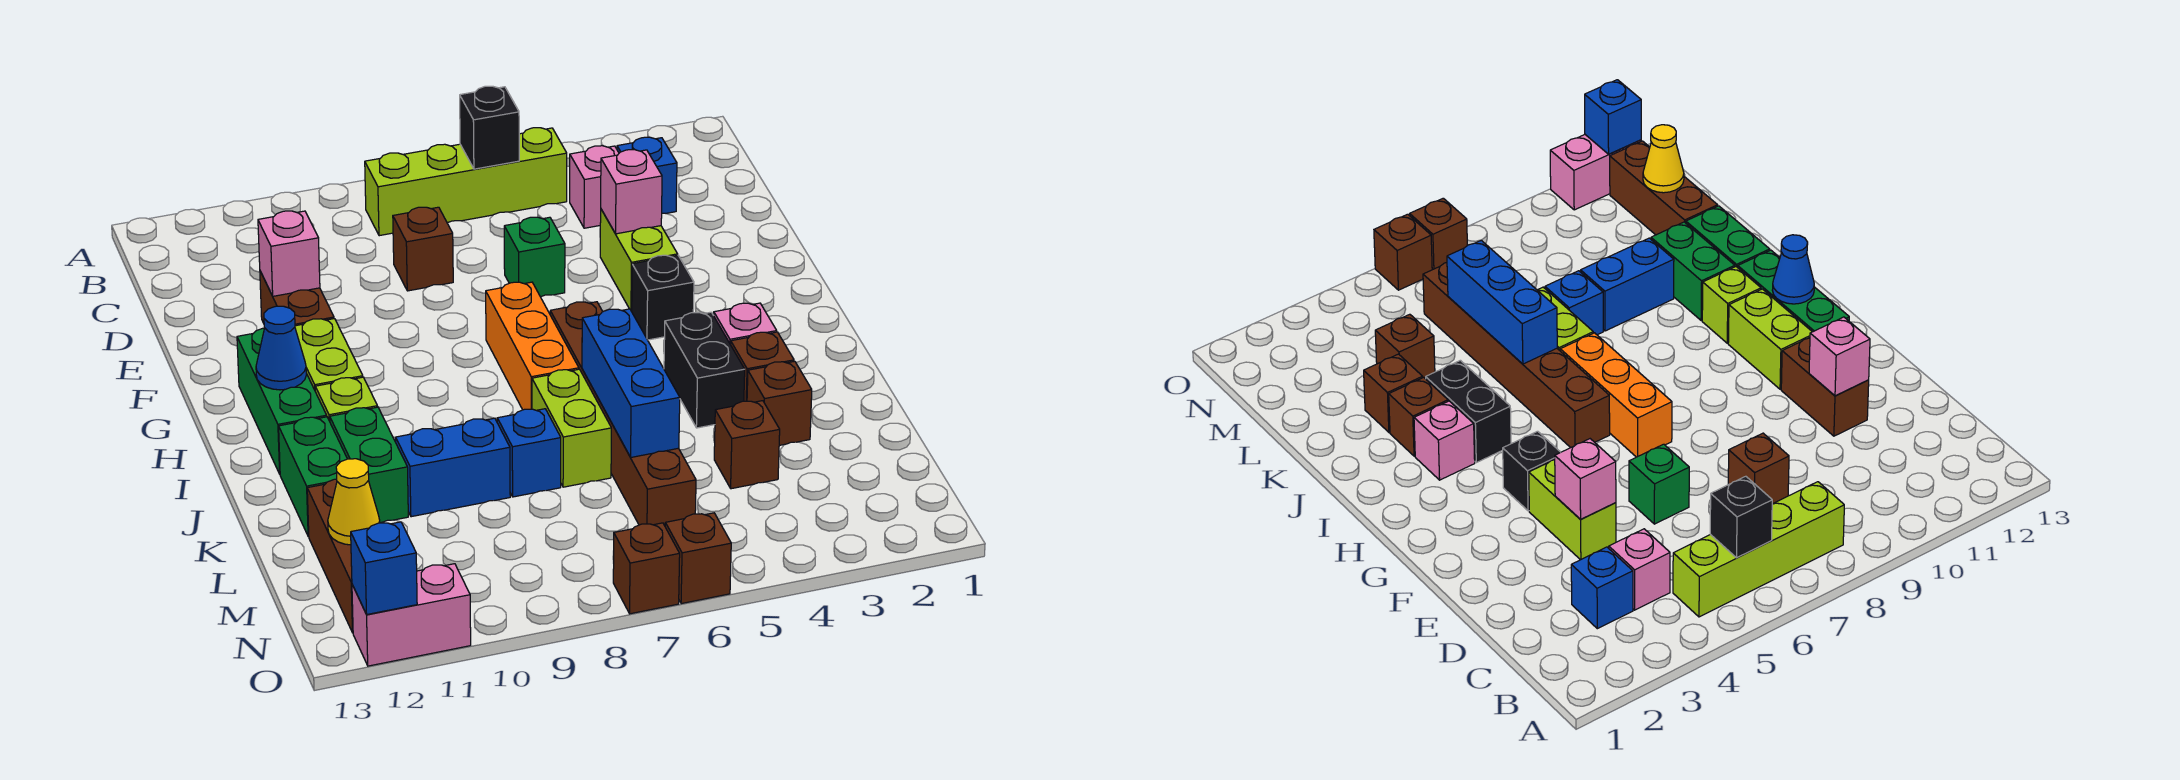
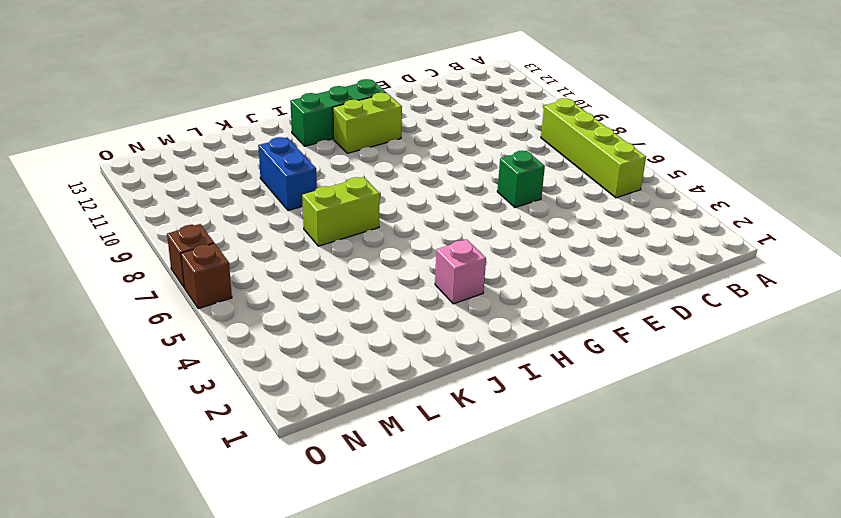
none -> blue brick C3 level 1
none -> pink brick C4 level 1
none -> brown brick D8 level 1
none -> lime brick E4:F4 level 1

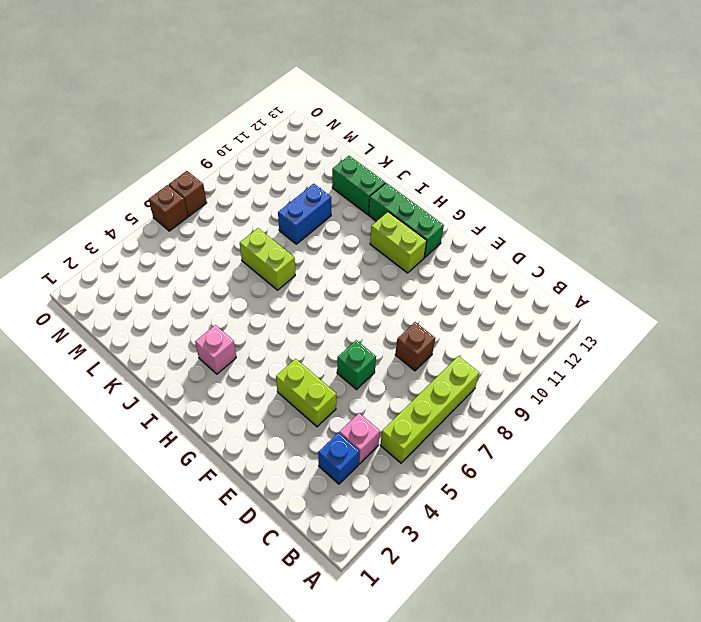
none -> brown brick E11:F11 level 1
none -> black brick G4 level 1
none -> orange brick G7:I7 level 1
none -> brown brick H6:M6 level 1

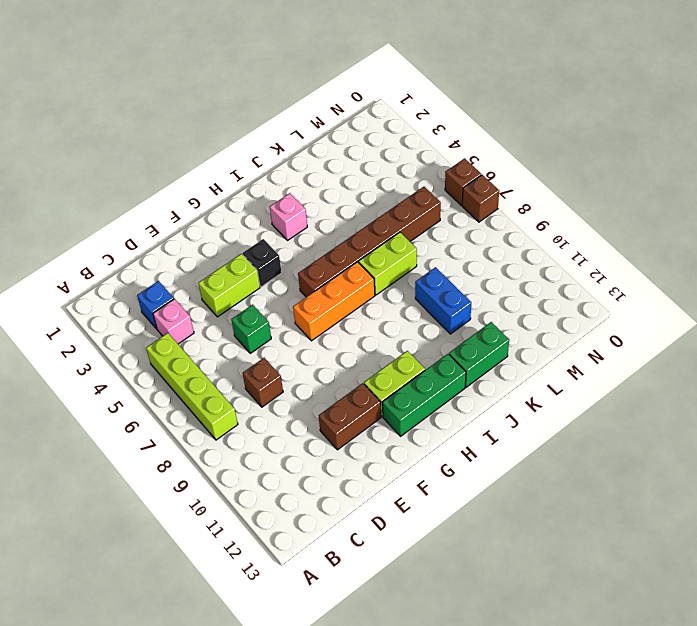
none -> black brick I4:J4 level 1
none -> lime brick I11 level 1
none -> brown brick J3 level 1
none -> green brick J11:K11 level 1

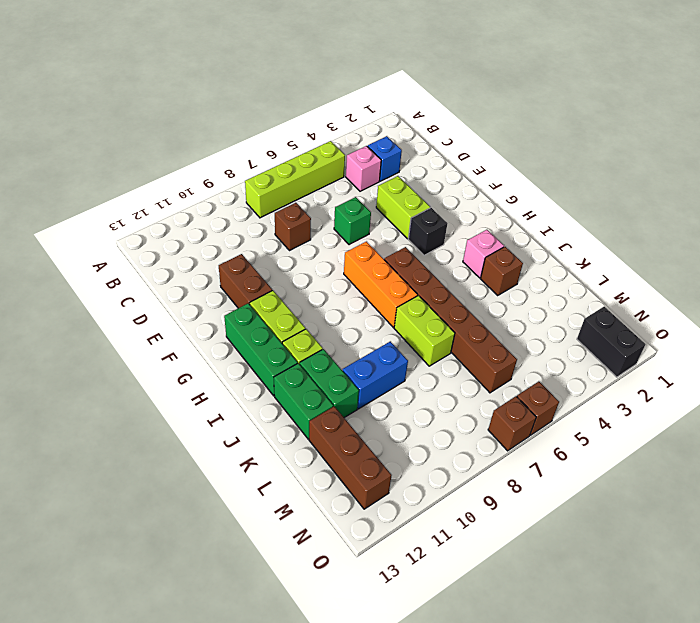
black brick N2:O2 level 1 -> black brick I4:J4 level 1
none -> brown brick K3 level 1
none -> blue brick K8 level 1
none -> brown brick L4 level 1
none -> pink brick O11:O12 level 1

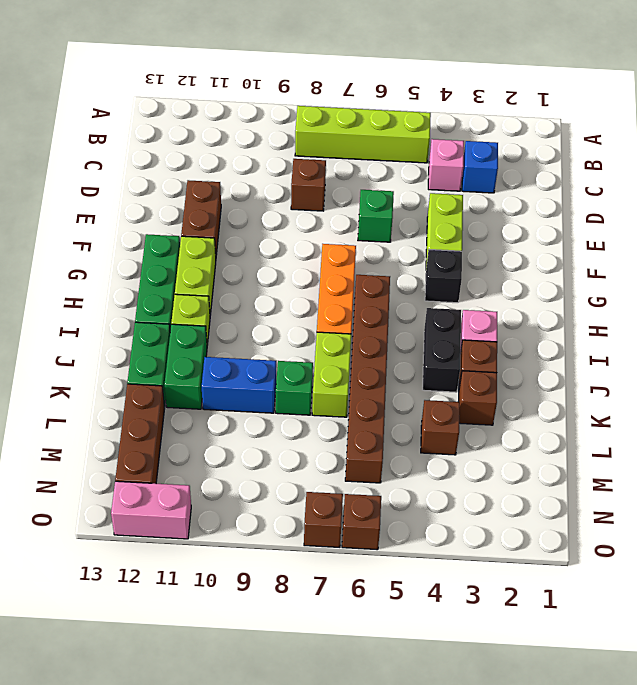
green brick K8 level 1 -> blue brick K8 level 1
none -> black brick B6 level 2
none -> pink brick E4 level 2
none -> pink brick E11 level 2
none -> blue cone H12 level 2

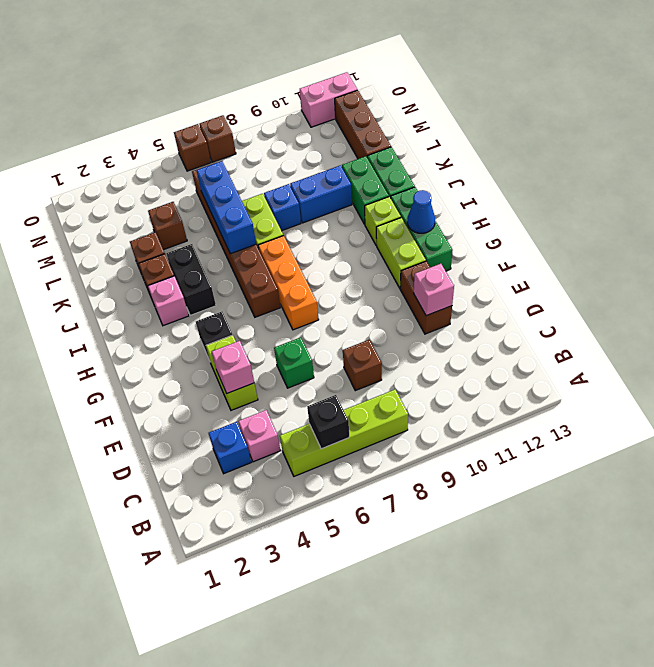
none -> yellow cone M12 level 2
none -> blue brick O12 level 2

